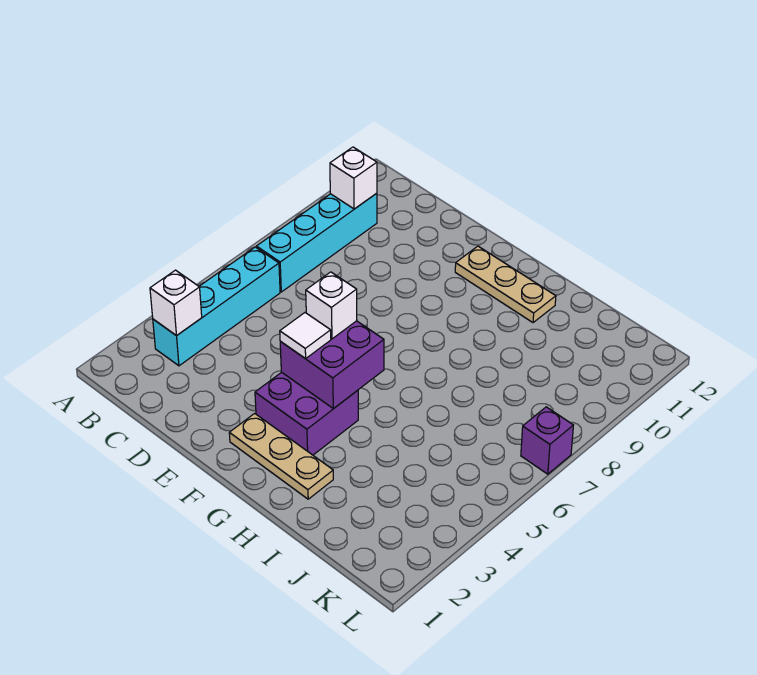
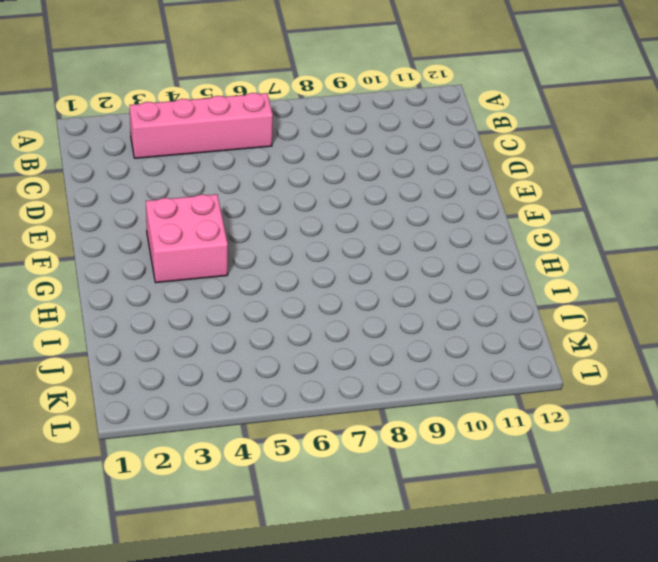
pink brick B3:B6 level 1 -> cyan brick B3:B6 level 1
pink brick F3:G4 level 1 -> purple brick F3:G4 level 1
none -> cyan brick B7:B10 level 1
none -> tan plate F2:H2 level 1

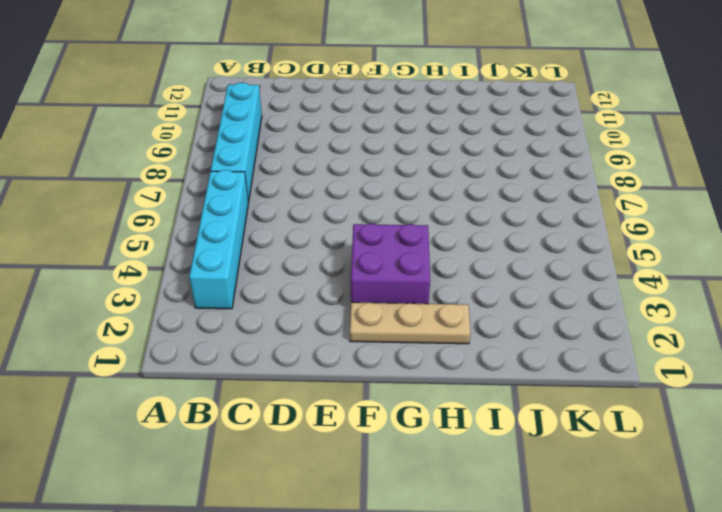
none -> tan plate F11:H11 level 1
none -> purple brick L7 level 1

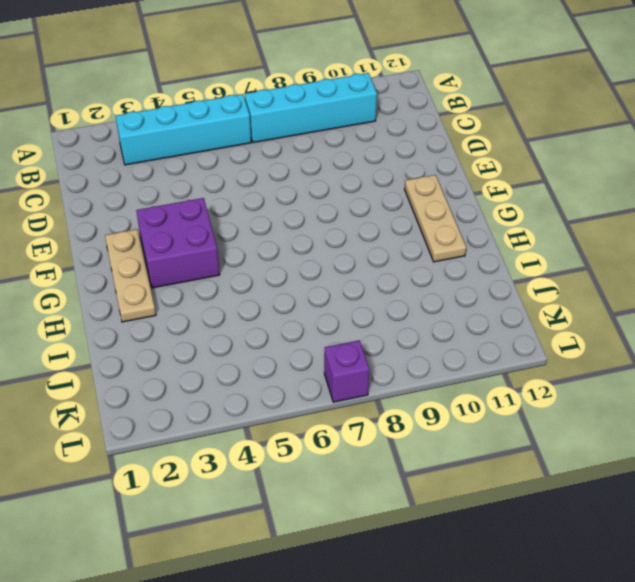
none -> white brick B3 level 2
none -> white brick B10 level 2

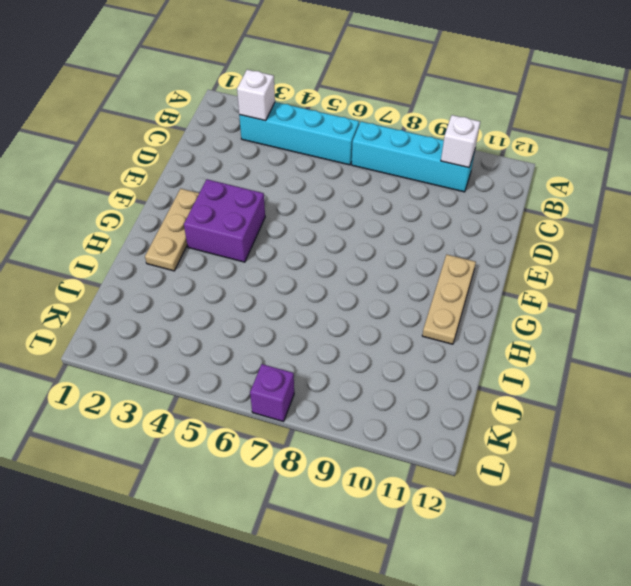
none -> purple brick F4:G5 level 2
none -> white tile F4 level 3

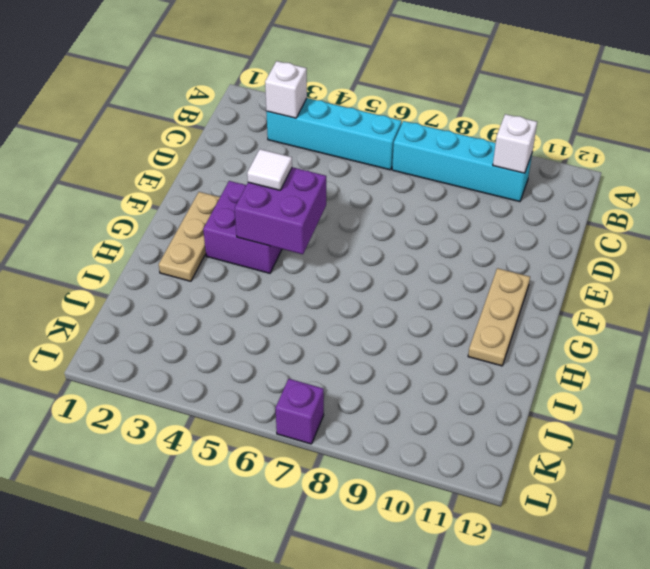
none -> white brick F5 level 3

